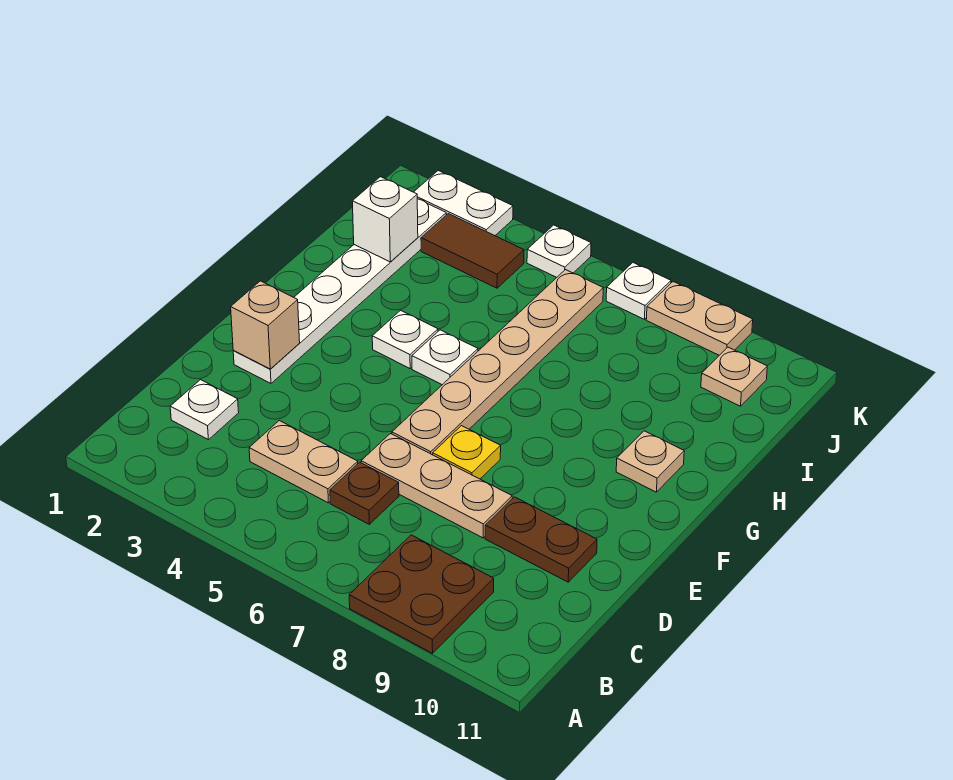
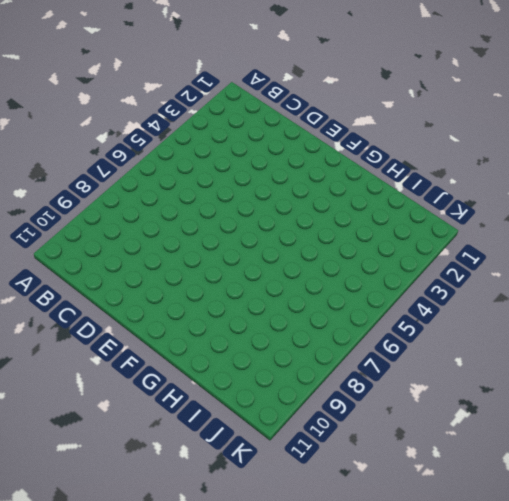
none -> brown plate A8:B9 level 1
none -> white plate C2 level 1
none -> tan plate C4:C5 level 1

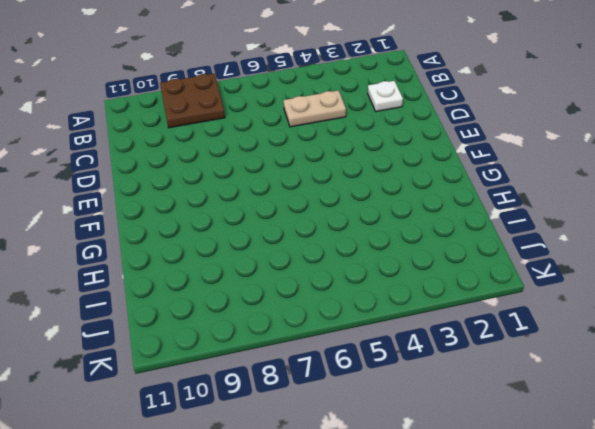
none -> brown plate C6 level 1
none -> tan plate D6:D8 level 1
none -> brown plate D9:D10 level 1

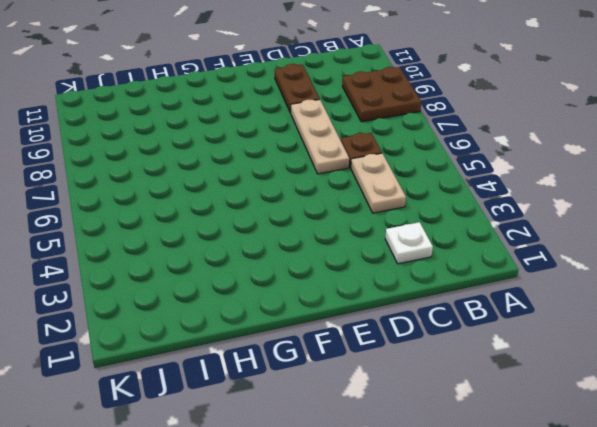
none -> white plate E2:J2 level 1
none -> tan plate E6:J6 level 1
none -> yellow plate E7 level 1

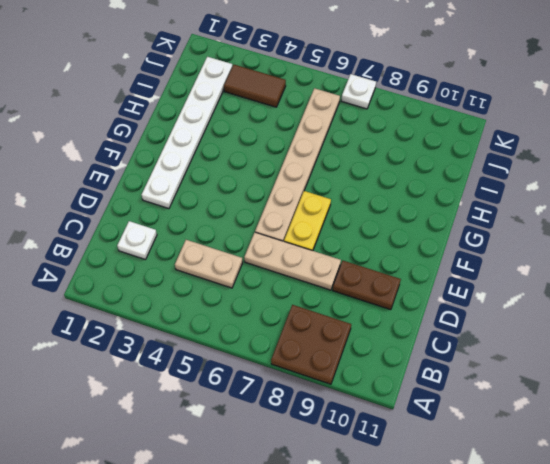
yellow plate E7:F7 level 1 -> yellow plate E7 level 1
none -> brown plate C6 level 1
none -> white plate G4 level 1
none -> white plate G5 level 1

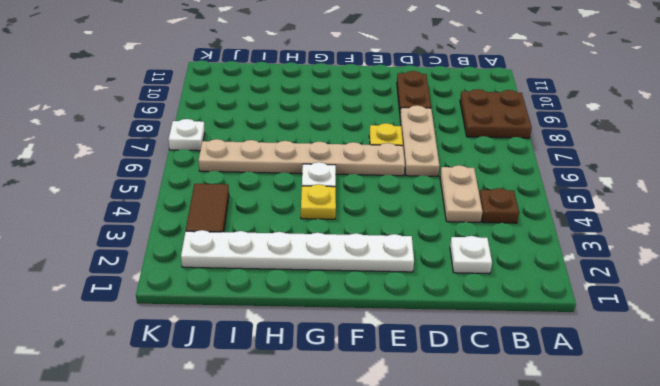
brown plate B4 level 1 -> brown plate C6 level 1
yellow plate G4 level 1 -> white plate G4 level 1
none -> tan plate G10 level 1
none -> tan plate J10 level 1
none -> white plate K2:K3 level 1

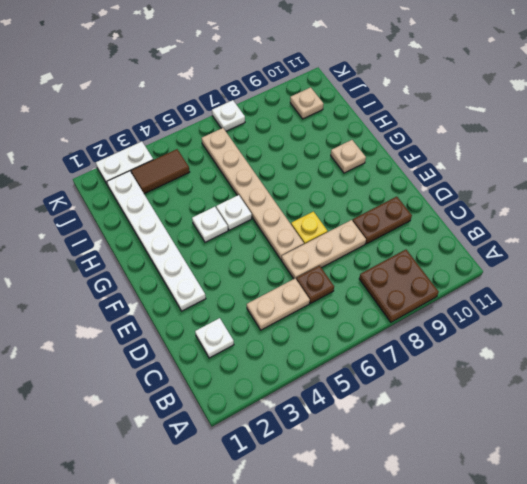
none -> white plate K5 level 1
none -> tan plate K8:K9 level 1
none -> tan brick E2 level 2

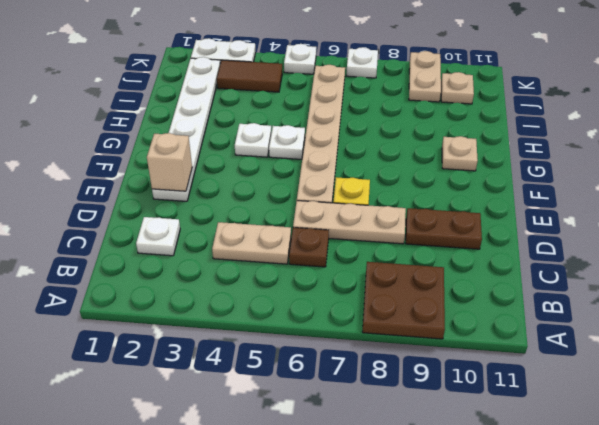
tan plate J9:K9 level 1 -> tan plate K8:K9 level 1
none -> white brick I2 level 2

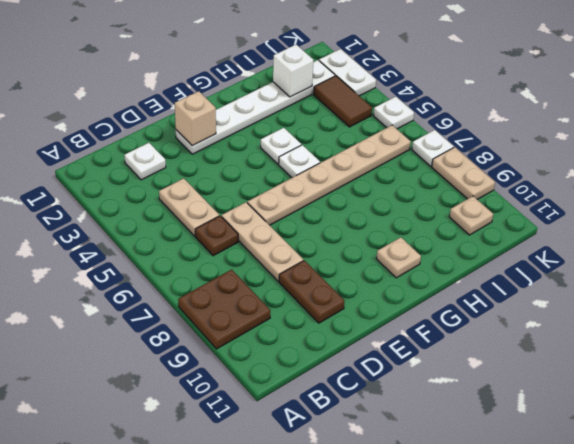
none -> yellow plate E7 level 1

